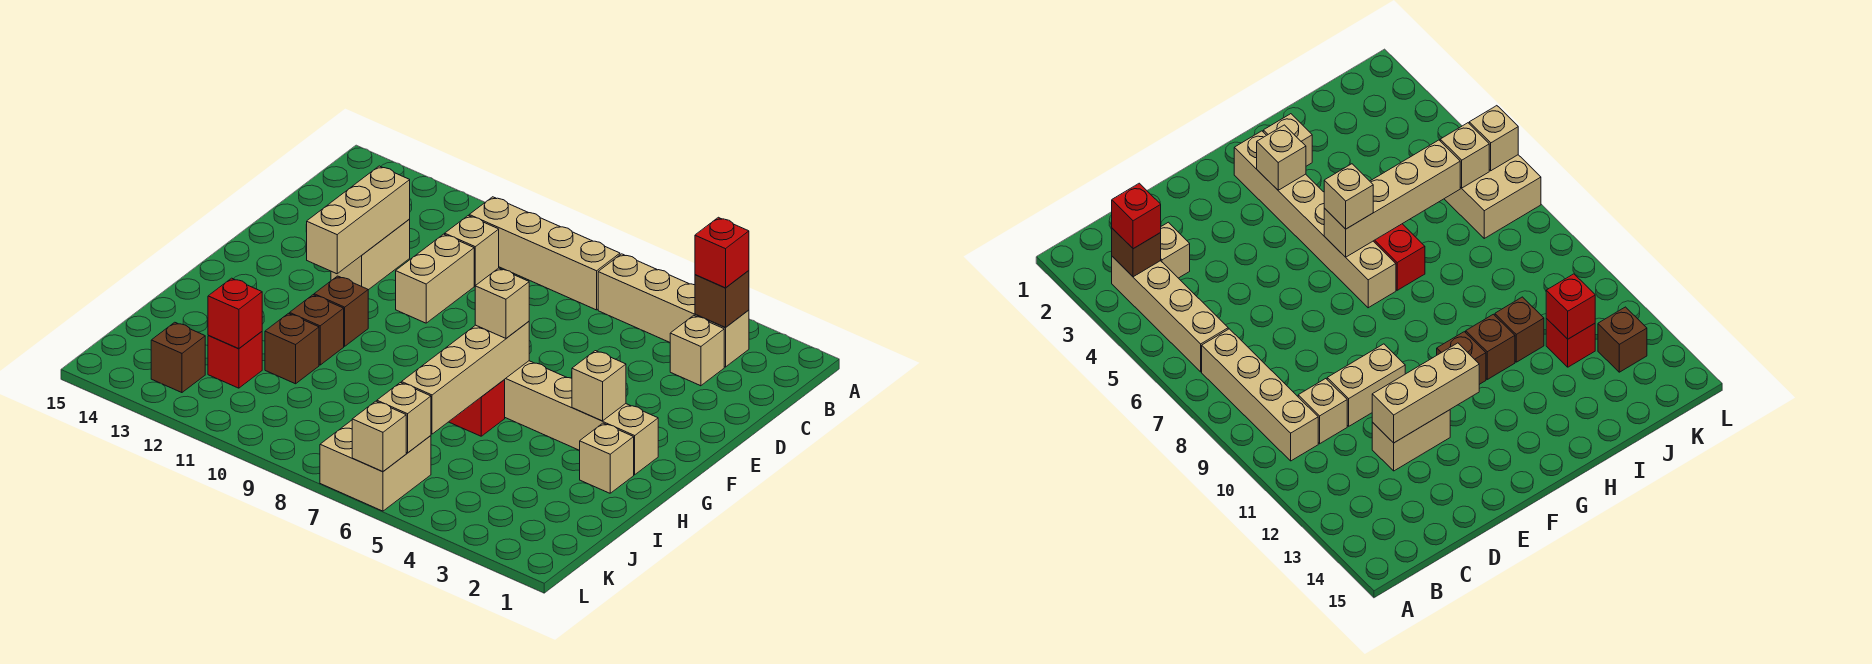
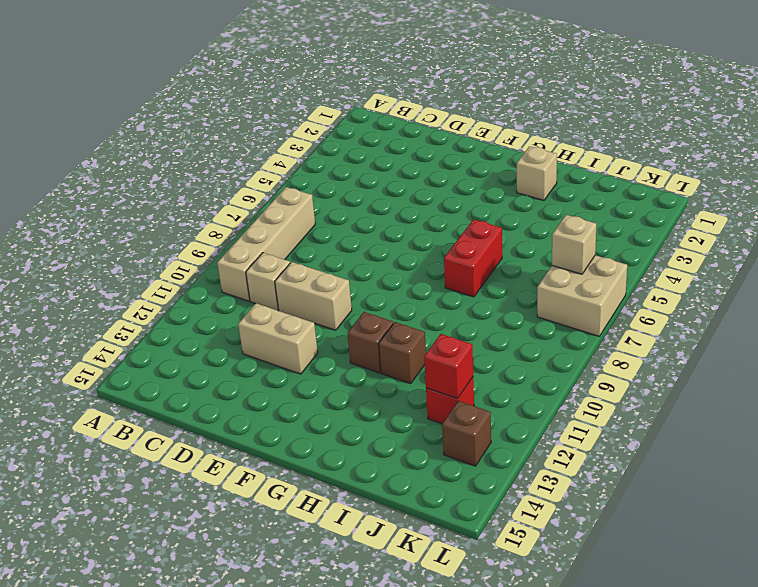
none -> tan brick B3:B6 level 1
none -> tan brick C3 level 1
none -> tan brick G2:G7 level 1

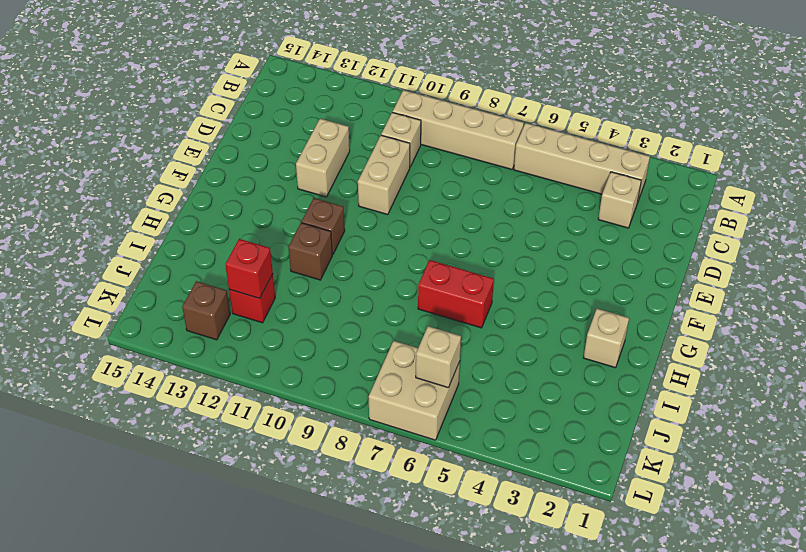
none -> tan brick G2:G7 level 1
none -> brown brick I11 level 1
none -> brown brick B3 level 2

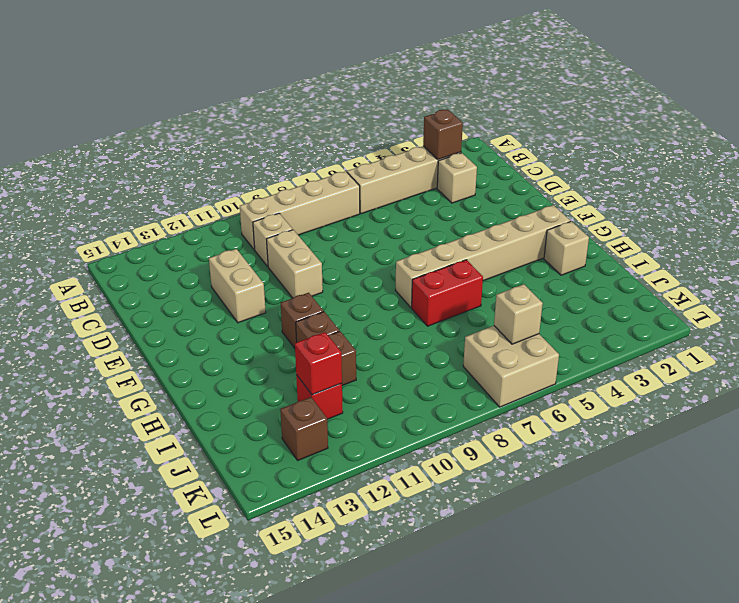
none -> tan brick D12:F12 level 2
none -> tan brick G3 level 2
none -> tan brick G6:J6 level 2

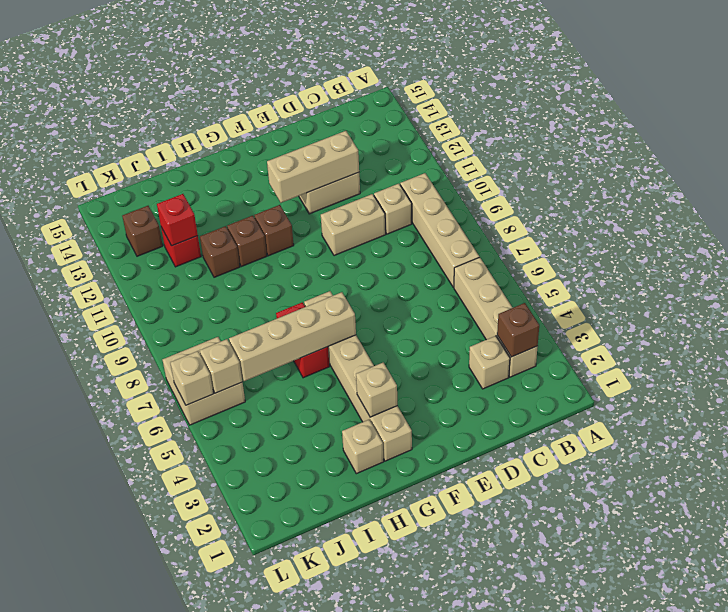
none -> red brick B3 level 3
none -> tan brick G6 level 3

